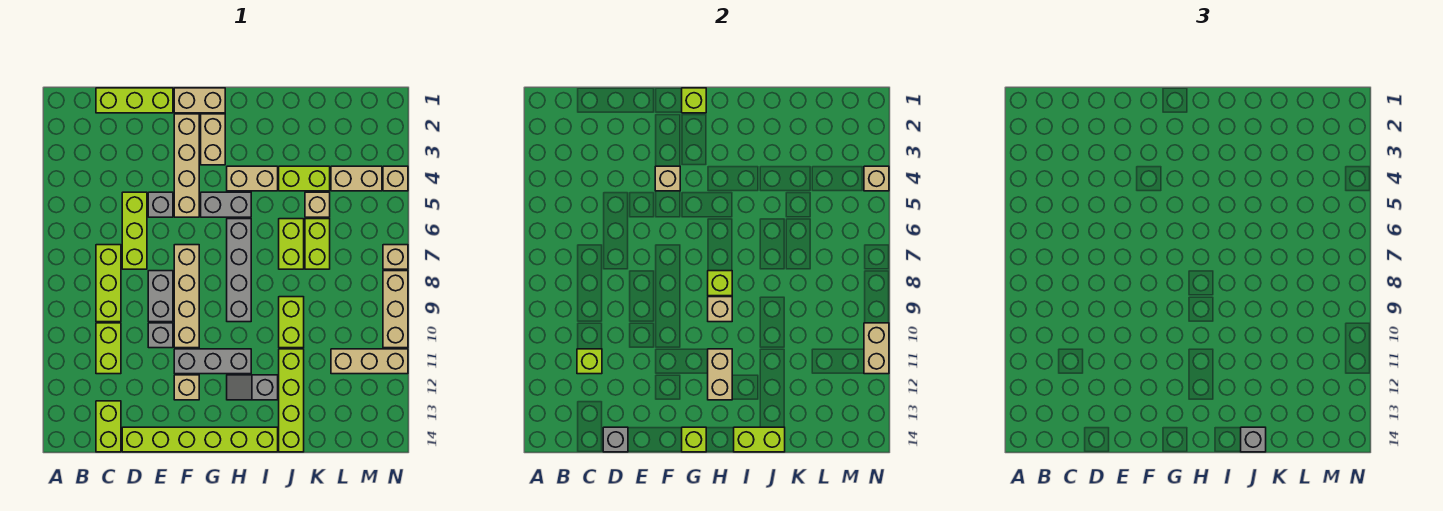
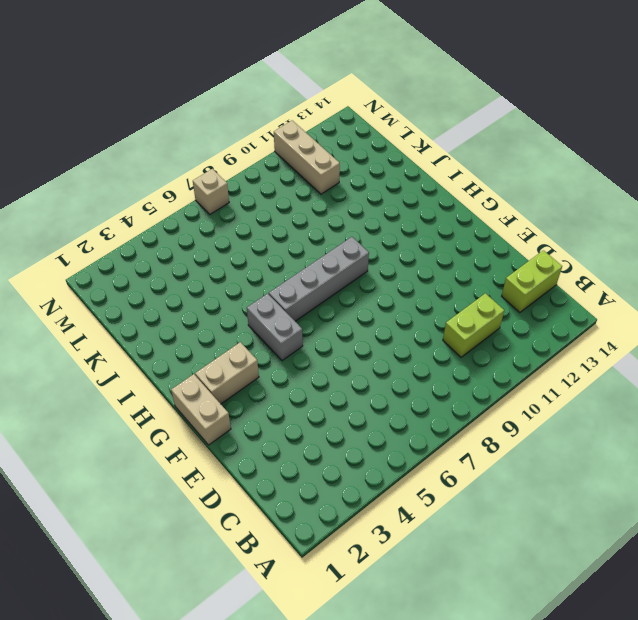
none -> lime brick C1:E1 level 1
none -> lime brick C7:C9 level 1
none -> lime brick D5:D7 level 1
none -> lime brick D14:I14 level 1

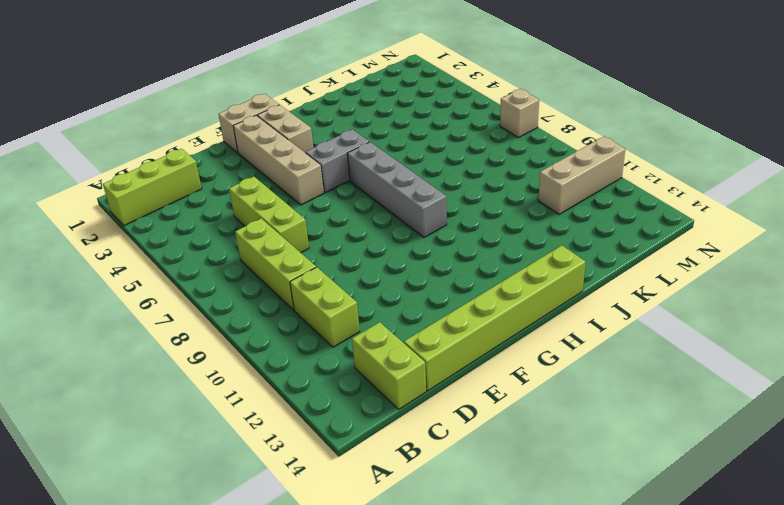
lime brick A2:C2 level 1 -> lime brick C1:E1 level 1
none -> grey brick E5 level 1
none -> grey brick E8:E9 level 1
none -> grey brick E10 level 1
none -> tan brick F7:F10 level 1

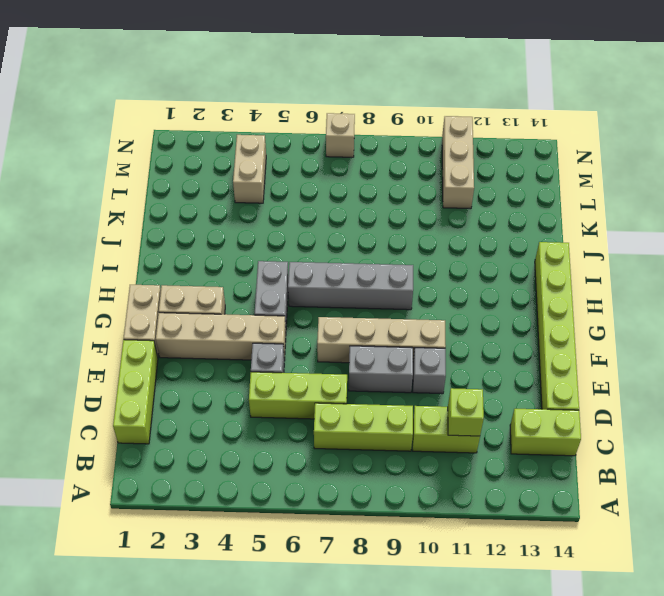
none -> grey brick F11:H11 level 1
none -> tan brick F12 level 1
none -> tan brick H4:I4 level 1
none -> grey slope H12:I12 level 1 top I

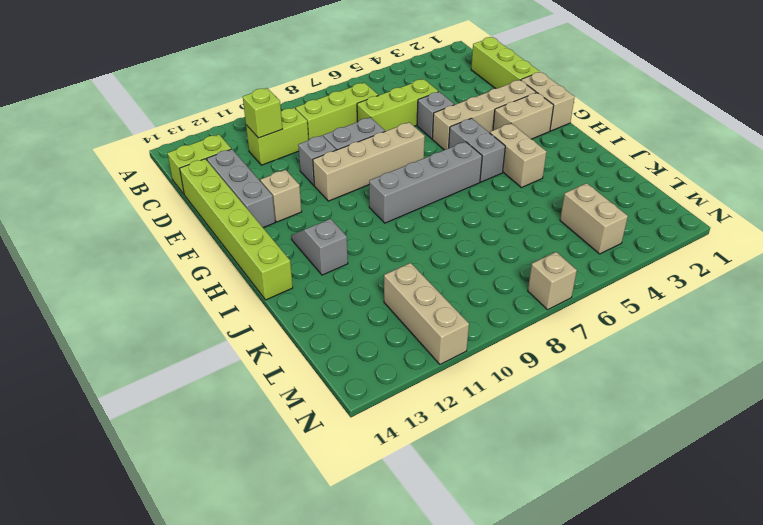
grey brick D13:F13 level 1 -> grey brick F11:H11 level 1
none -> lime brick J4:K4 level 1
none -> lime brick J6:J7 level 1
none -> lime brick J9:J10 level 1
none -> lime brick J11:J14 level 1

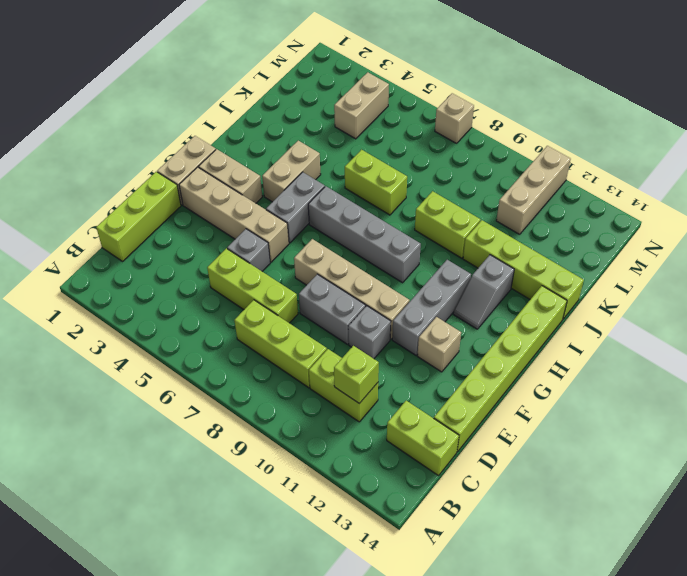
none -> lime brick J4:K4 level 1
none -> tan brick K5 level 1
none -> lime brick K6:K7 level 1
none -> tan brick N4 level 1

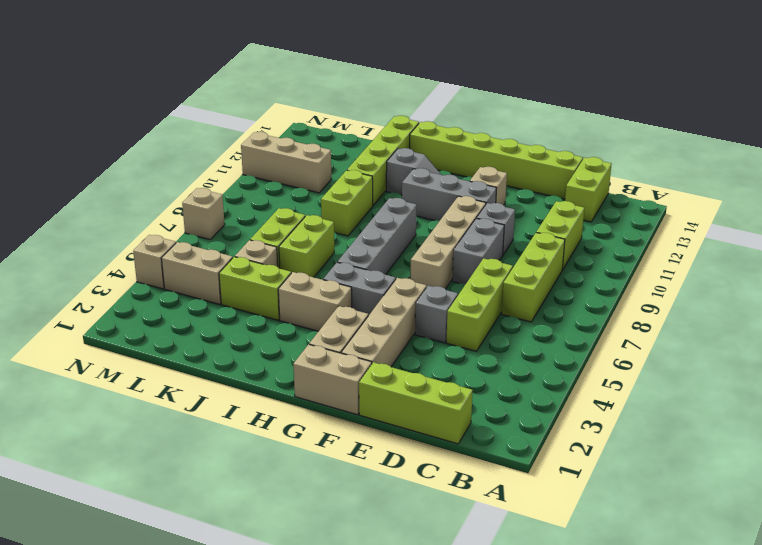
none -> tan brick N8:N10 level 1
none -> lime brick C11 level 2
none -> grey brick D14 level 2
none -> tan brick F4 level 2

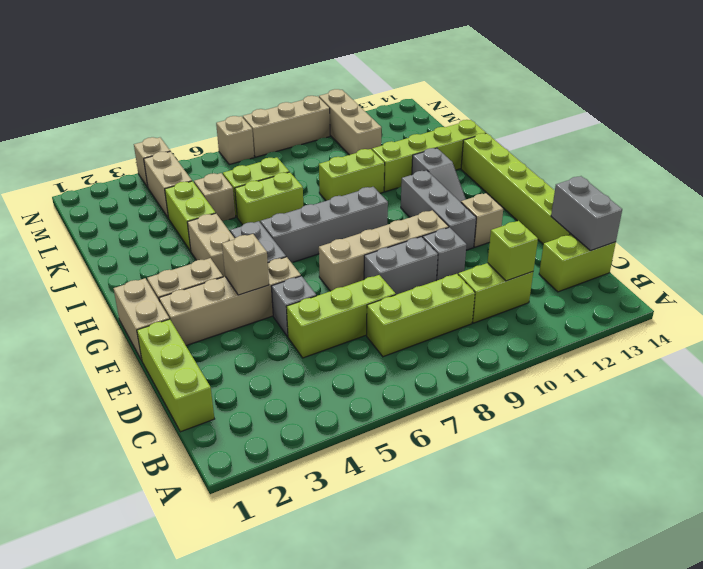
grey brick C14:D14 level 2 -> grey brick D14 level 2
none -> lime brick G1 level 2
none -> lime brick G14 level 2
none -> lime brick H8 level 2
none -> tan brick H9 level 2

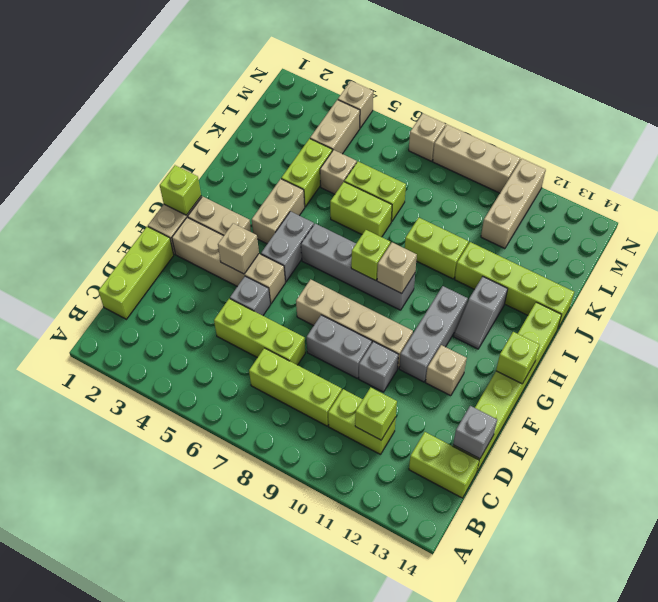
none -> tan brick H11:H12 level 2
none -> lime brick I14:J14 level 2
none -> tan brick N4 level 2
none -> tan brick N10:N11 level 2

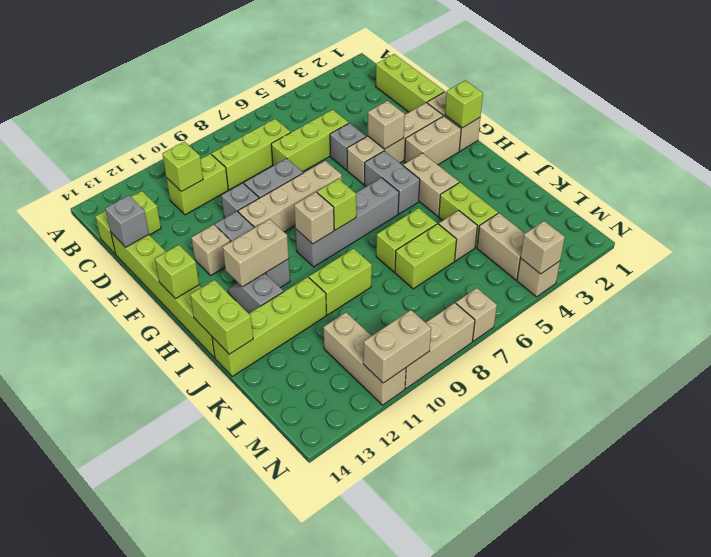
none -> grey brick J14 level 3

